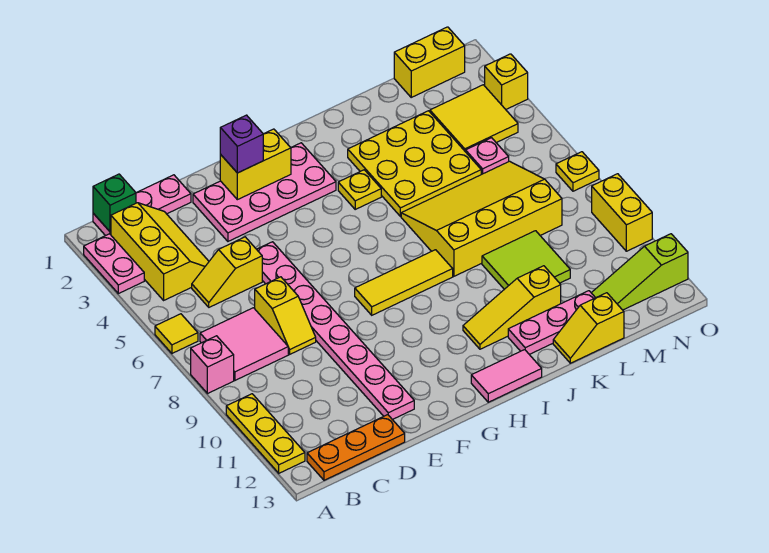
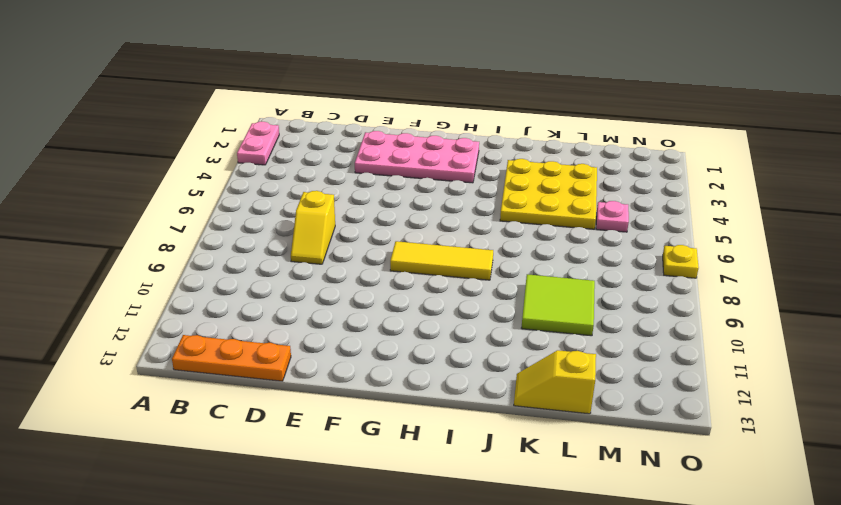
none -> yellow tile A6 level 1
none -> pink brick A8 level 1
none -> yellow plate A10:A12 level 1
none -> pink plate B1:D1 level 1

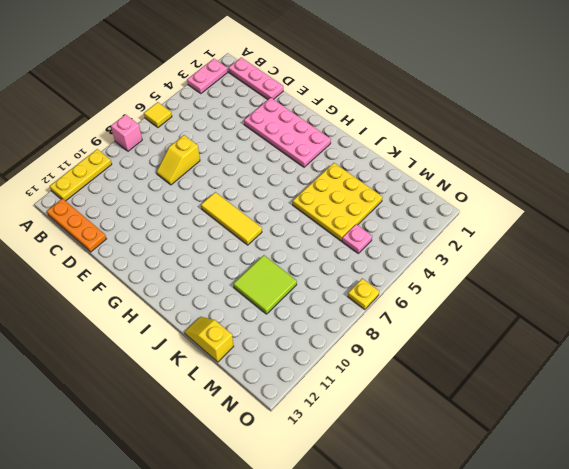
none -> yellow slope B2:C4 level 1 top B
none -> pink tile B7:C8 level 1
none -> yellow slope C5:D5 level 1 top D
none -> pink plate E5:E12 level 1

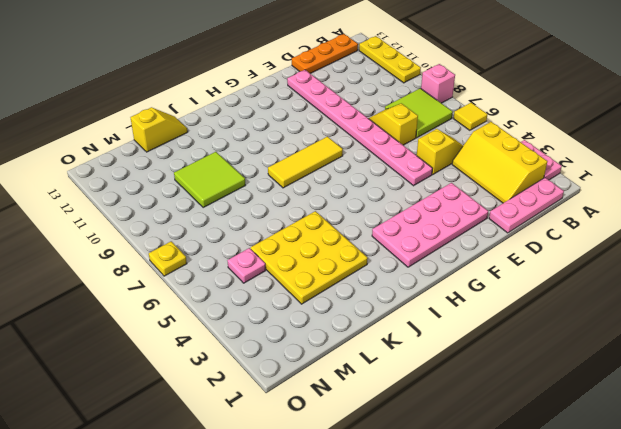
lime tile B7:C8 level 1 -> pink tile B7:C8 level 1
none -> pink tile H13:I13 level 1
none -> yellow plate I4 level 1
none -> yellow slope I11:K11 level 1 top K
none -> yellow slope J6:M8 level 1 top 8

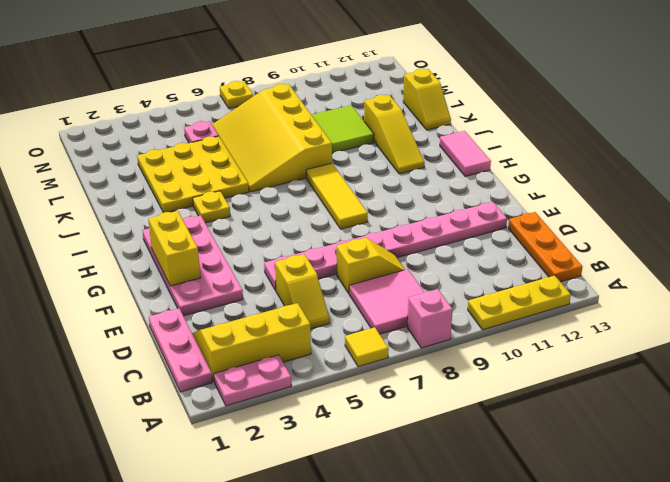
none -> pink plate J12:L12 level 1
none -> yellow brick M1:N1 level 1
none -> yellow tile M3:N4 level 1
none -> lime slope M12:O12 level 1 top O

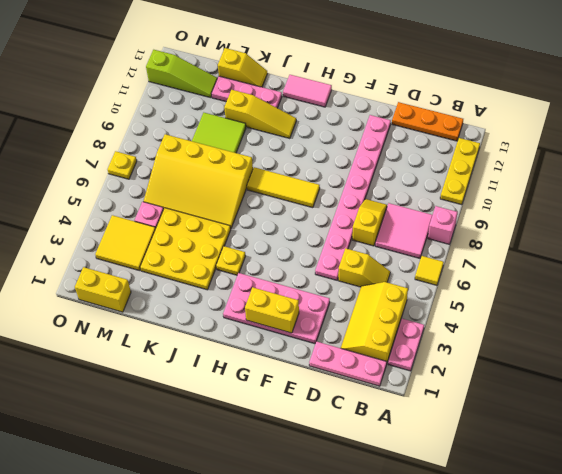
none -> yellow brick O3 level 1
none -> yellow brick O9:O10 level 1
none -> green brick B1 level 2
none -> purple brick F2 level 3

